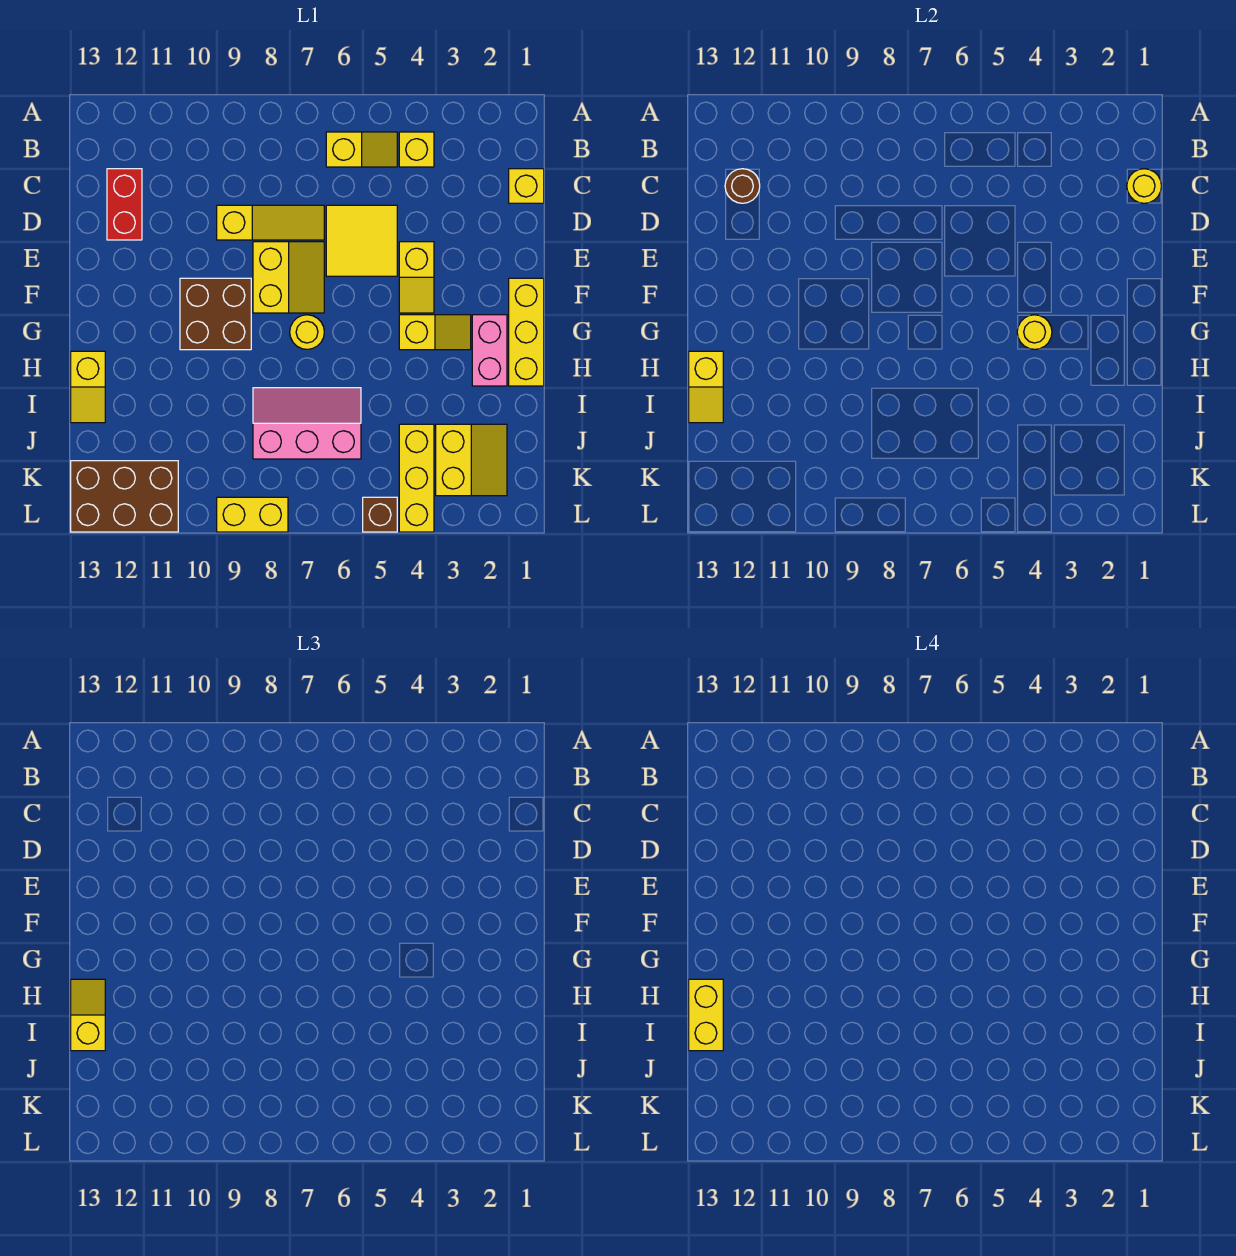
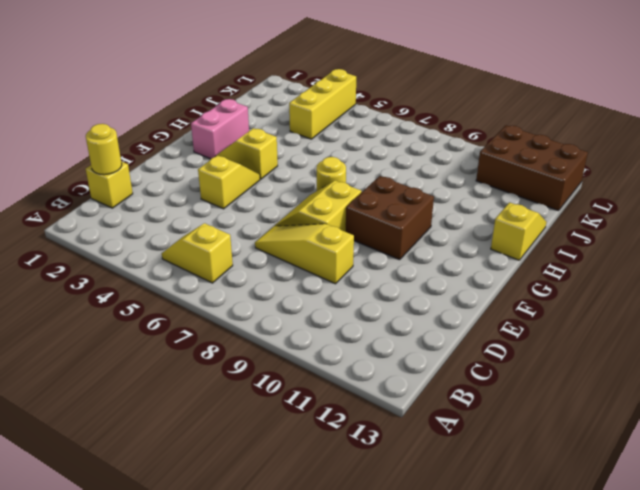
none -> yellow brick B4 level 1
none -> red brick C12:D12 level 1
none -> yellow tile D5:E6 level 1

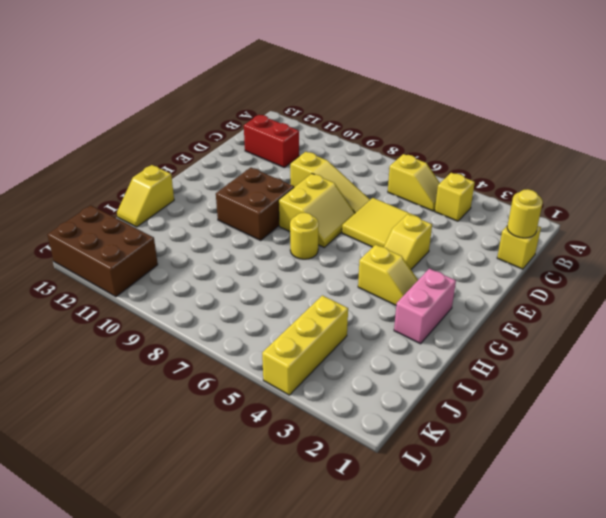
red brick C11:C12 level 1 -> red brick C12:D12 level 1
none -> yellow brick F1:H1 level 1
none -> pink slope I6:J8 level 1 top J
none -> yellow slope J2:K3 level 1 top 3

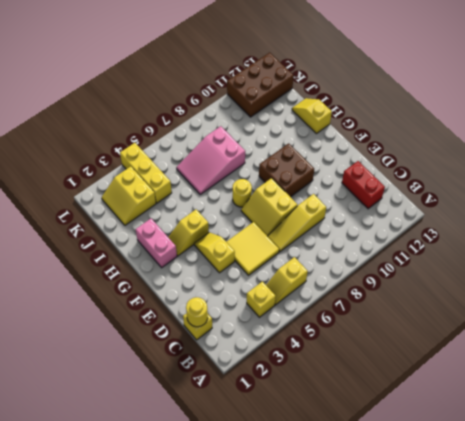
pink slope I6:J8 level 1 top 8 -> pink slope I6:J8 level 1 top J
none -> yellow brick F1:H1 level 1
none -> brown brick L5 level 1
none -> yellow brick L8:L9 level 1

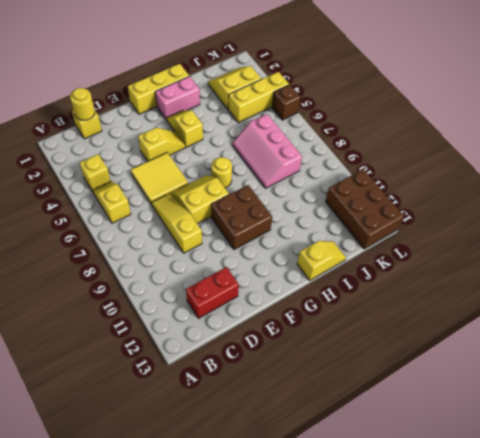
none -> yellow brick L8:L9 level 1
none -> brown round brick C12 level 2
none -> yellow round brick G4 level 2

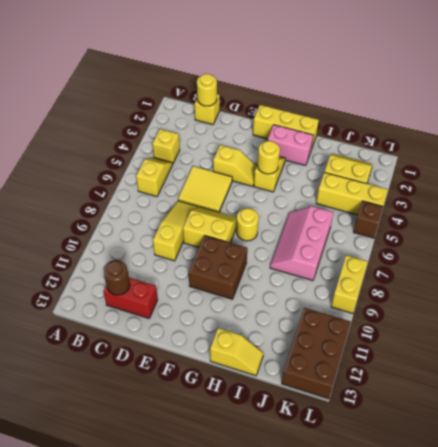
none -> yellow slope H13:I13 level 2 top H
none -> yellow slope H13:I13 level 3 top I
none -> yellow brick H13:I13 level 4

